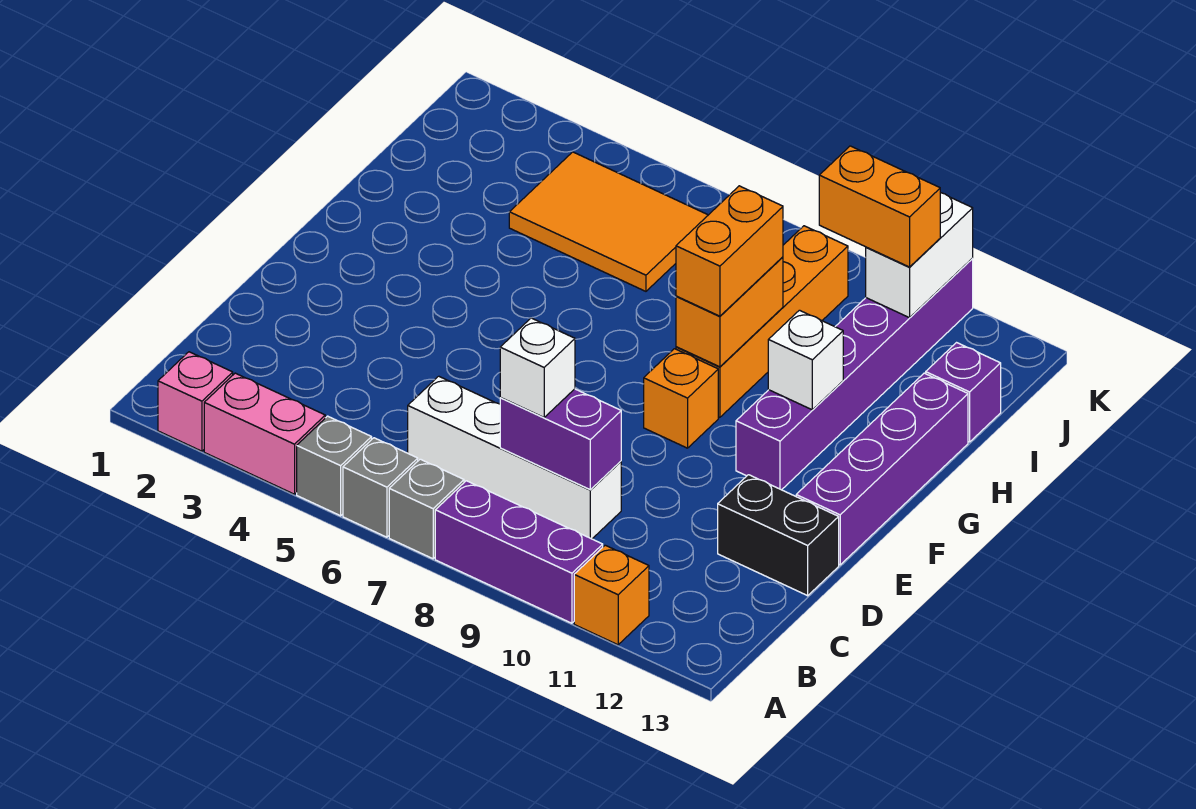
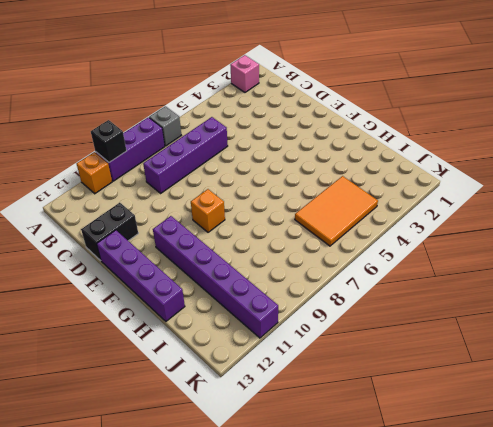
black brick A10 level 2 -> none
purple brick C6:C9 level 1 -> white brick C6:C9 level 1
none -> pink brick A3:A4 level 1
none -> grey brick A5 level 1
none -> grey brick A6 level 1

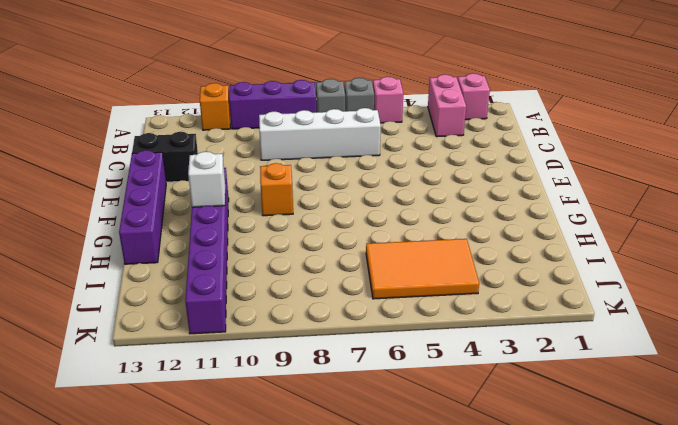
pink brick A3:B3 level 1 -> pink brick A3:A4 level 1
pink brick A5 level 1 -> grey brick A5 level 1
none -> orange brick G9:J9 level 1
none -> purple brick I13 level 1
none -> purple brick C8:C9 level 2

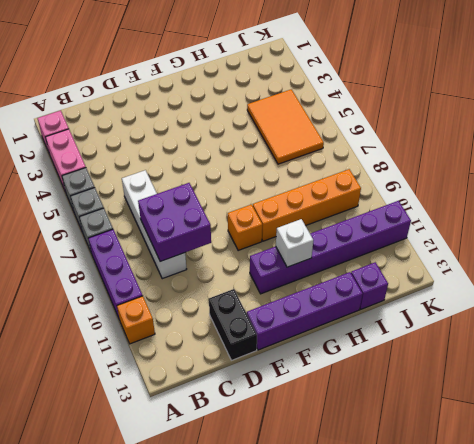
purple brick C8:D9 level 2 -> purple brick C8:C9 level 2
none -> orange brick G9:H9 level 2
none -> white brick J11:K11 level 2
none -> white brick C8 level 3

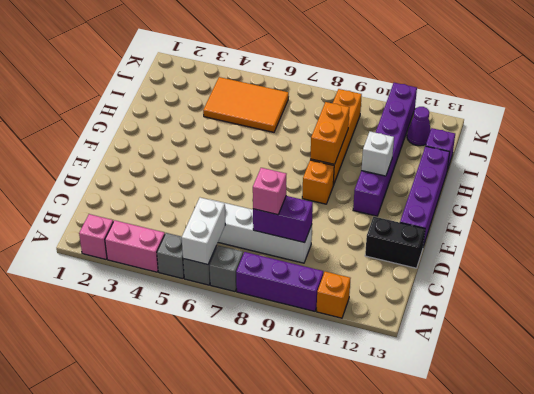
white brick A6:B6 level 2 -> white brick J11:K11 level 2
pink brick C8 level 3 -> white brick C8 level 3
purple cone J12 level 1 -> none
none -> orange brick G9:H9 level 3
none -> orange brick J10:J11 level 3

